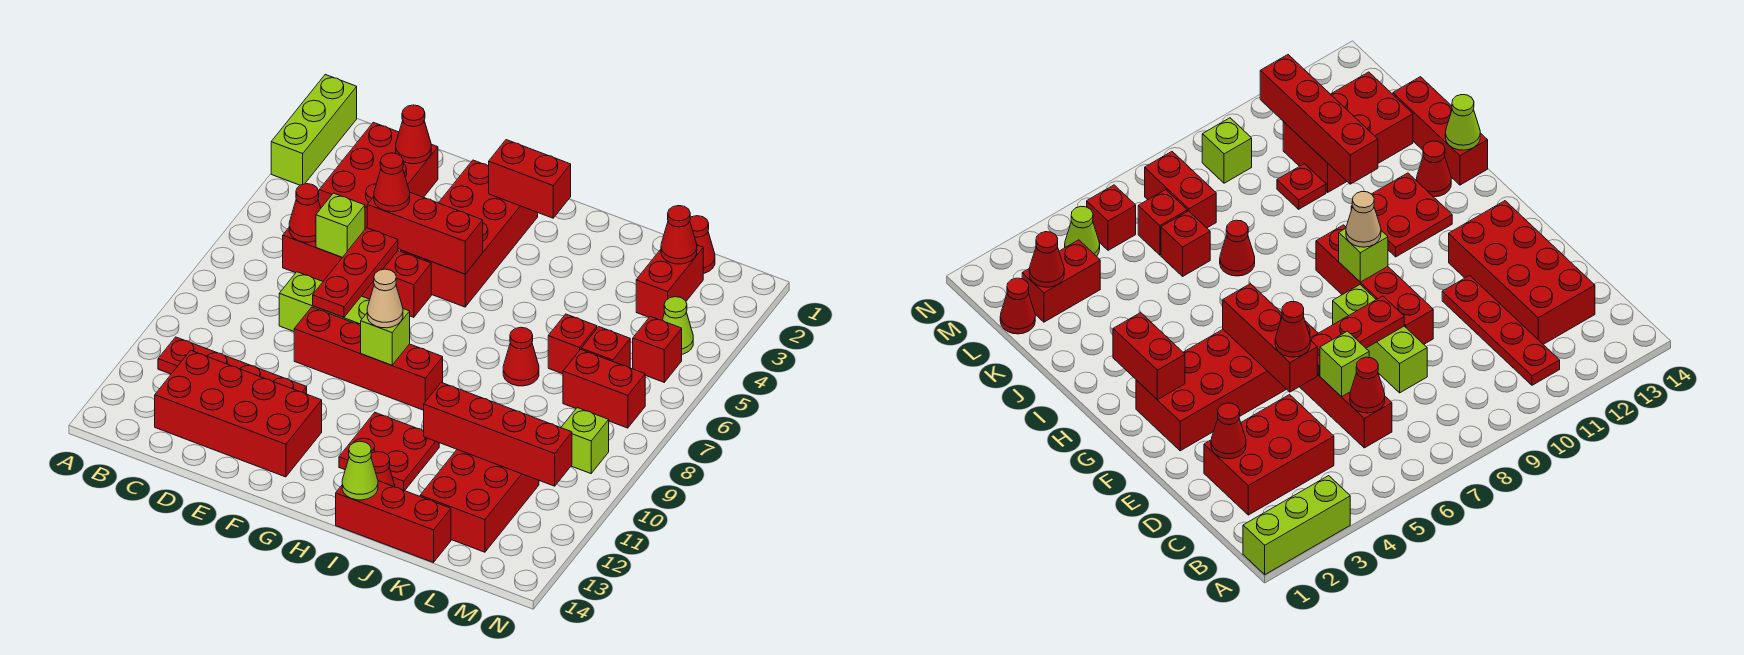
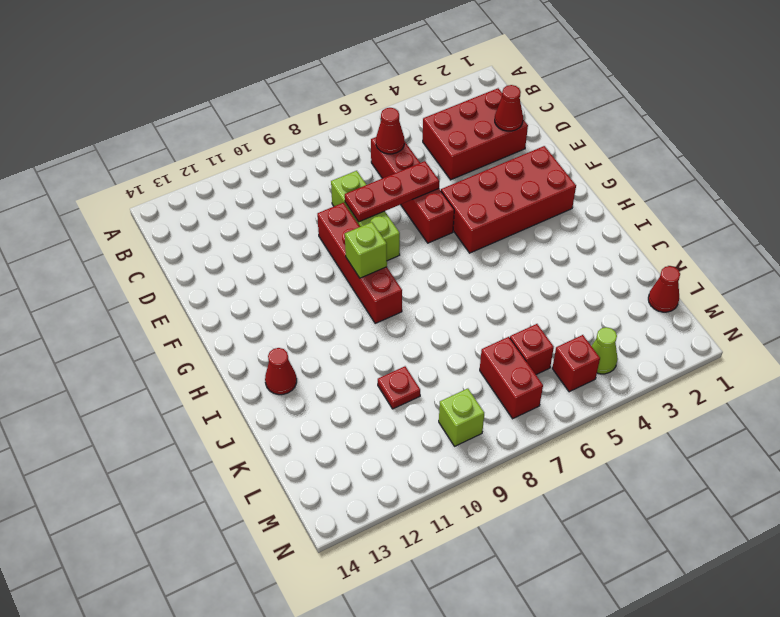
none -> lime brick A1:A3 level 1
none -> red plate B11:E11 level 1
none -> red brick C12:F13 level 1
none -> red plate H11:I12 level 1

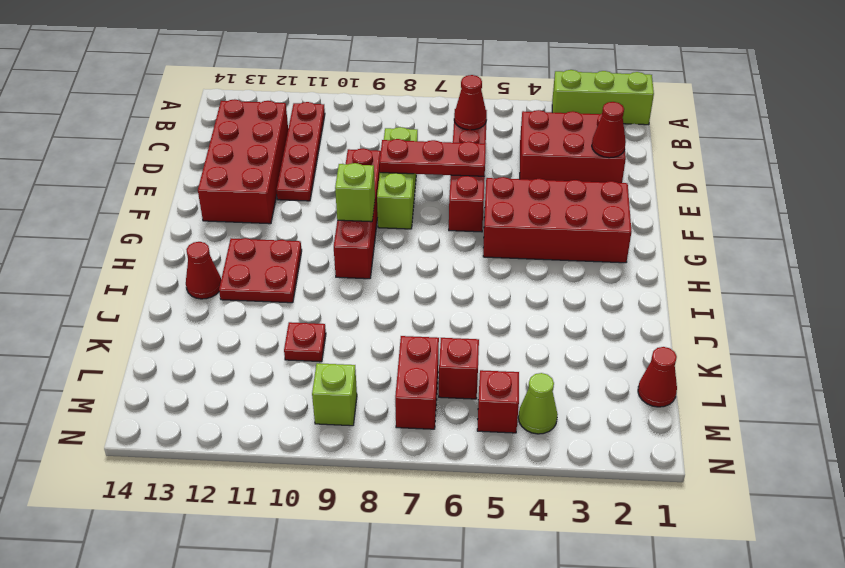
none -> red brick I14:K14 level 1
none -> red cone J7 level 1
none -> red brick K6 level 1
none -> red brick K11:L13 level 1

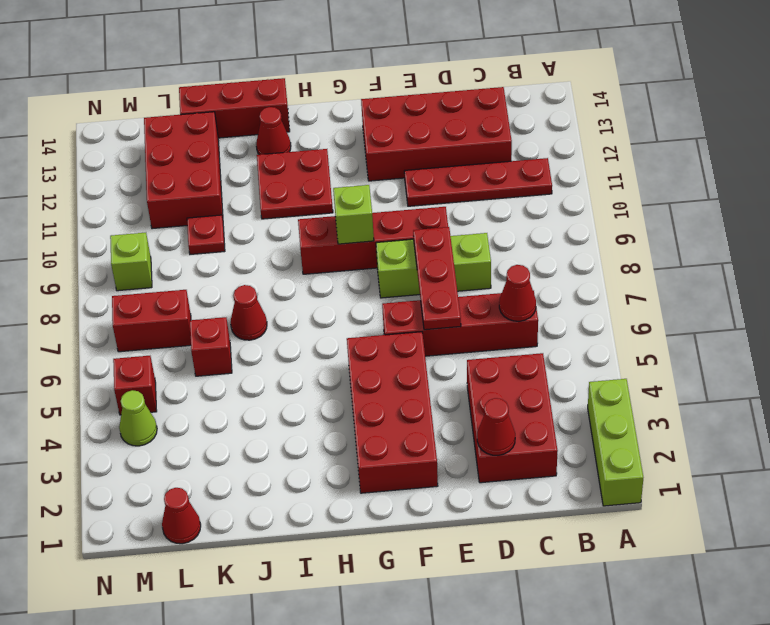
none -> red brick L2:L3 level 1
none -> red brick L6 level 1
none -> lime brick D6 level 2
none -> red brick E5:G5 level 2

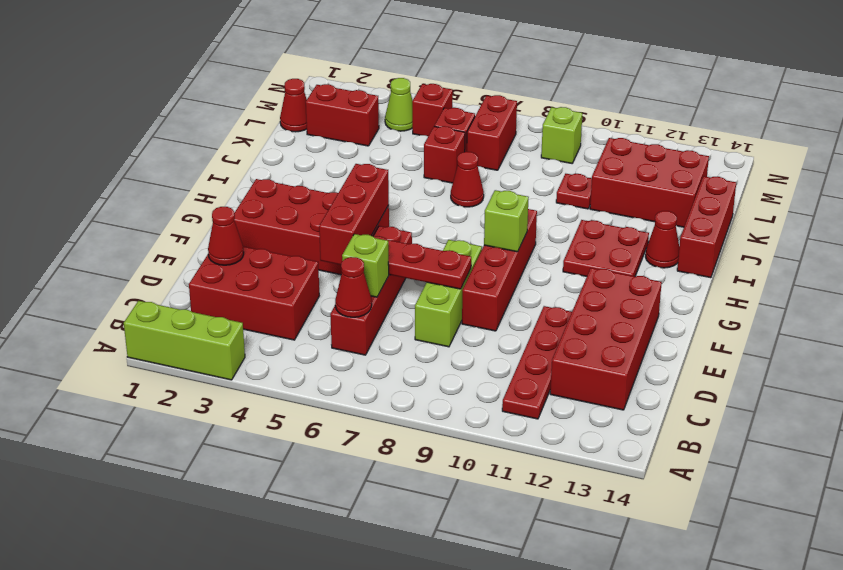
none -> red brick G2:H2 level 2
none -> lime cone I14 level 2
none -> red brick J11:M11 level 2
none -> red cone L2 level 2

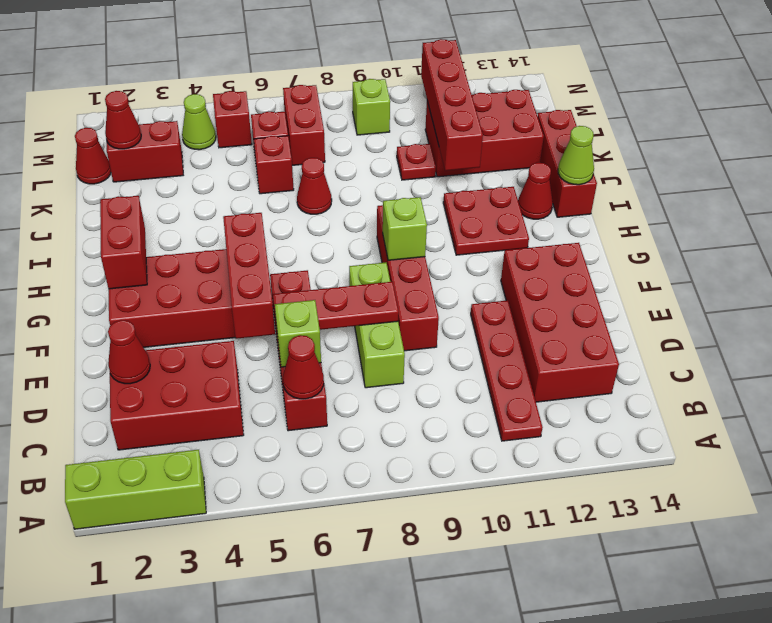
none -> red cone E5 level 3
none -> tan cone G9 level 3

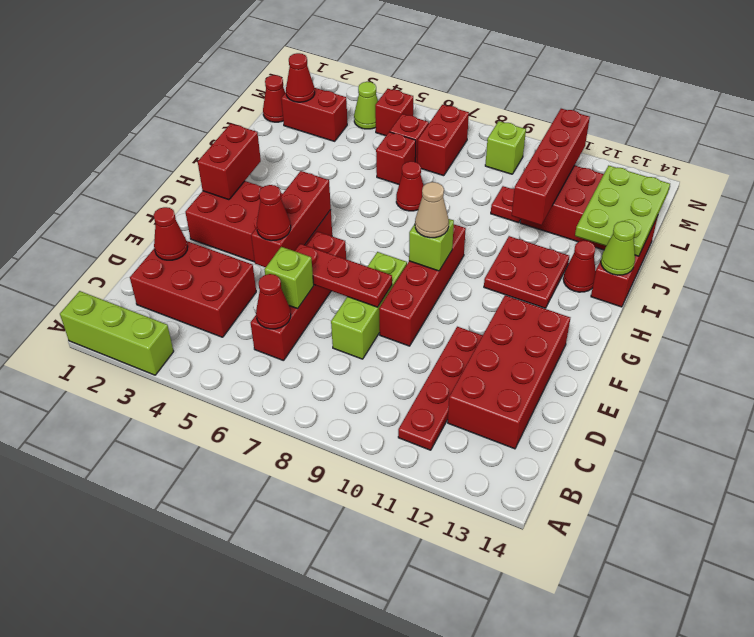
lime plate J13:L14 level 2 -> none

